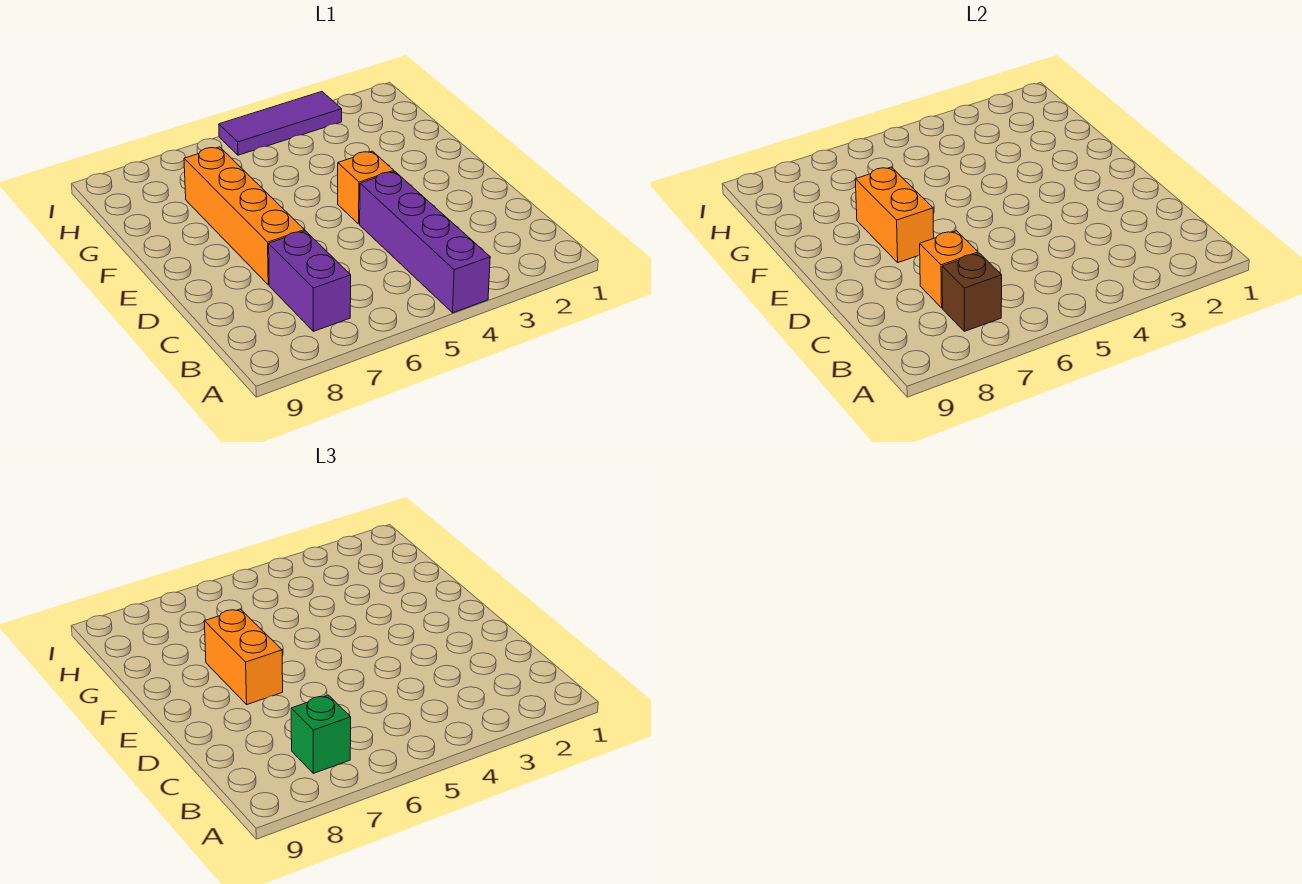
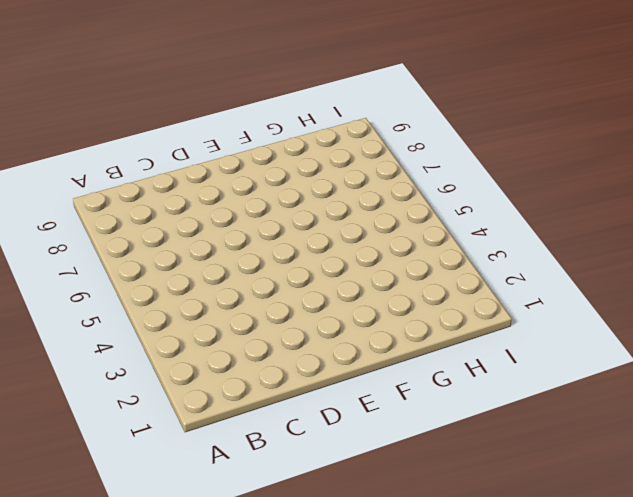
none -> purple brick A4:D4 level 1
none -> purple brick B7:C7 level 1

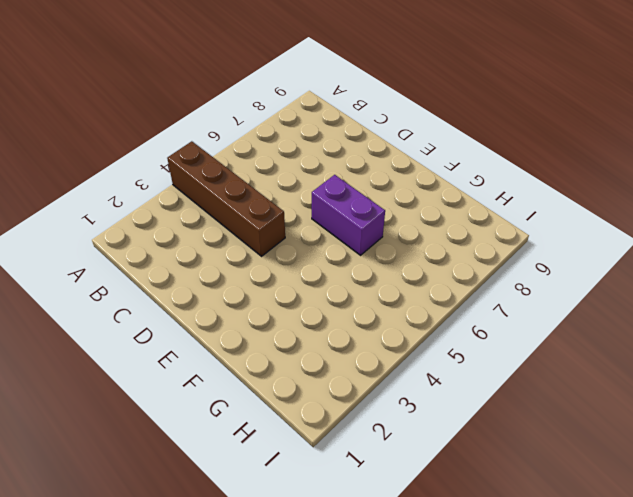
brown brick A4:D4 level 1 -> purple brick A4:D4 level 1
purple brick E6:F6 level 1 -> purple brick B7:C7 level 1
none -> orange brick D7:G7 level 1
none -> orange brick E4 level 1

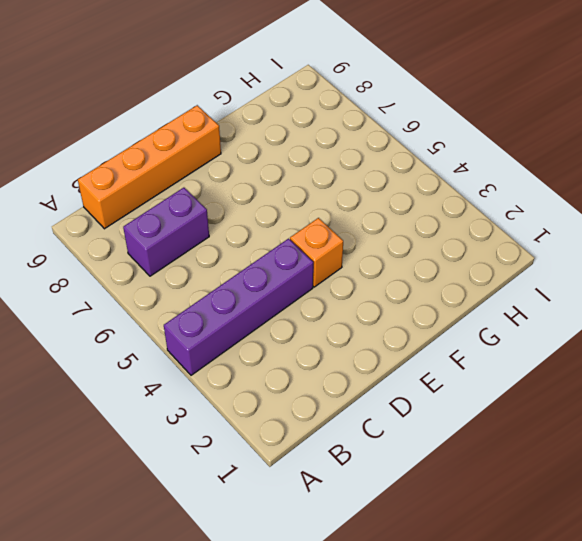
orange brick B9:E9 level 1 -> orange brick D7:G7 level 1
none -> purple tile I3:I5 level 1
none -> brown brick B7 level 2

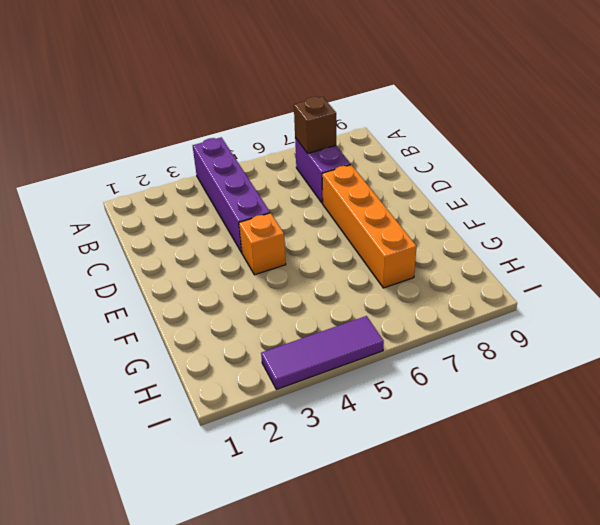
none -> orange brick C7 level 2
none -> orange brick E7:F7 level 2

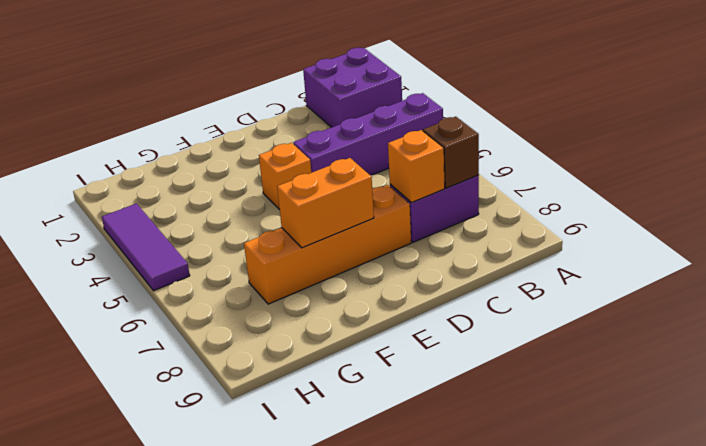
purple brick A1:B2 level 1 -> none
none -> green brick B7 level 3
none -> orange brick E7:F7 level 3

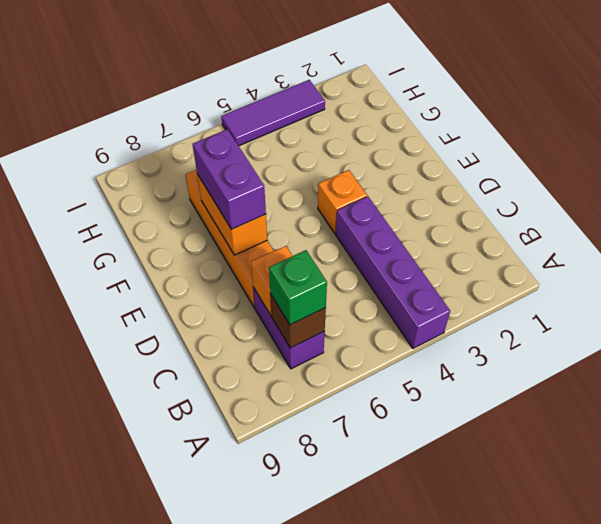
purple brick E7:F7 level 3 -> orange brick E7:F7 level 3

